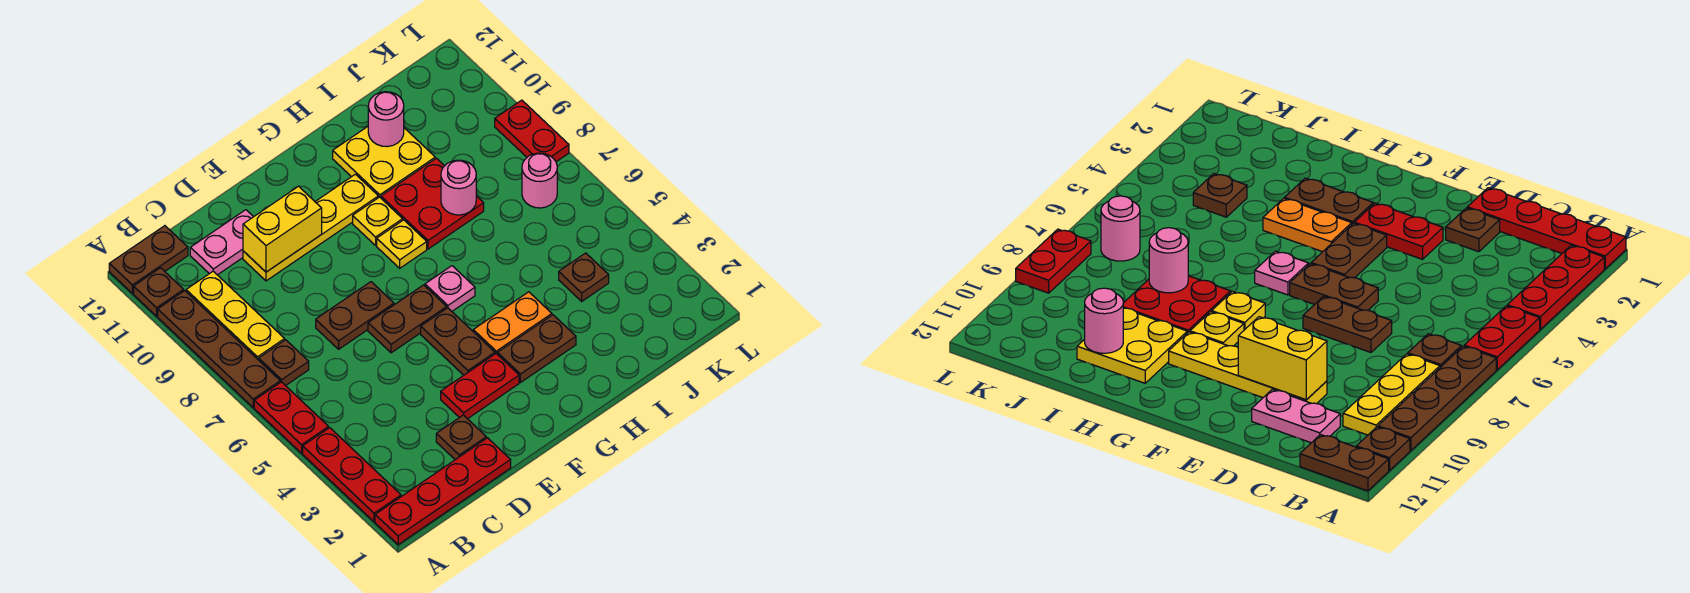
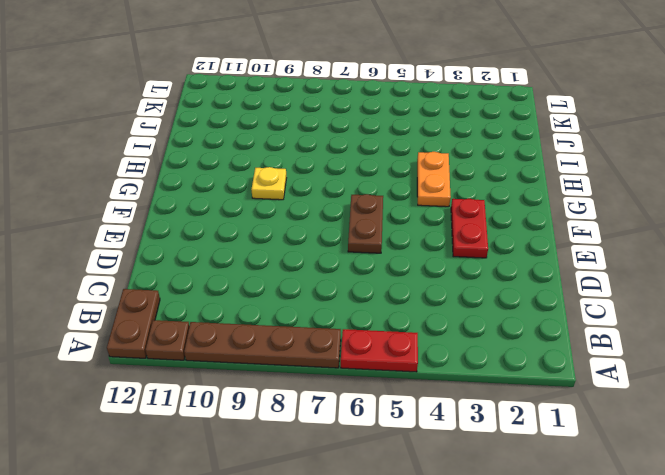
none -> red plate A1:D1 level 1
none -> red plate A2:A4 level 1
none -> brown plate B7 level 1

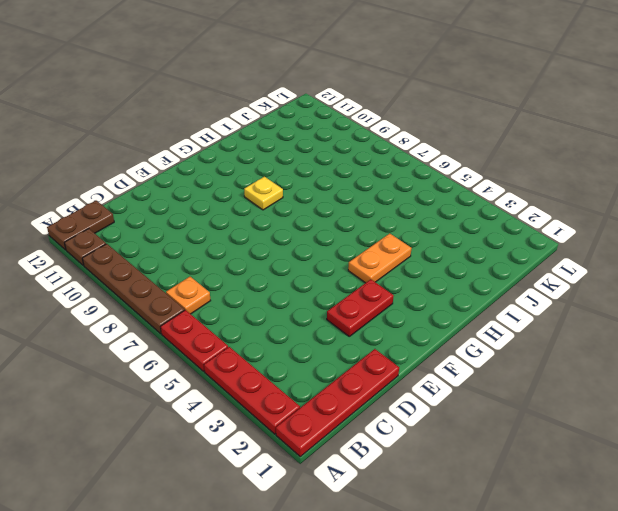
orange plate B7 level 1 -> brown plate B7 level 1
none -> yellow plate B8:B10 level 1
none -> pink plate C11:D11 level 1
none -> brown plate D2 level 1

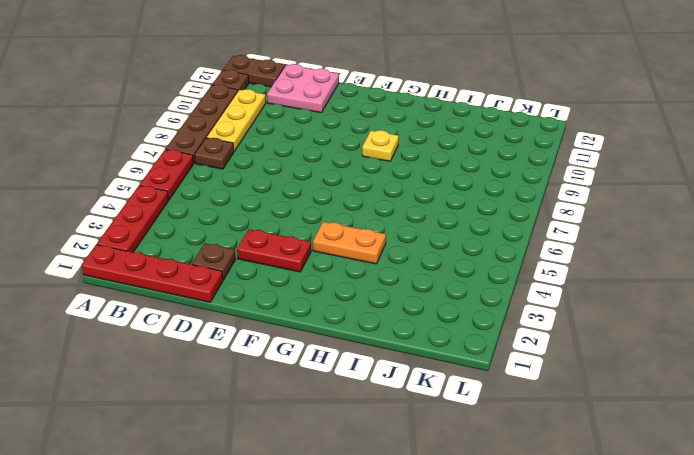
pink plate C11:D12 level 1 -> pink plate C11:D11 level 1
none -> brown plate D7:E7 level 1
none -> yellow plate D10:G10 level 1
none -> brown plate E6:F6 level 1

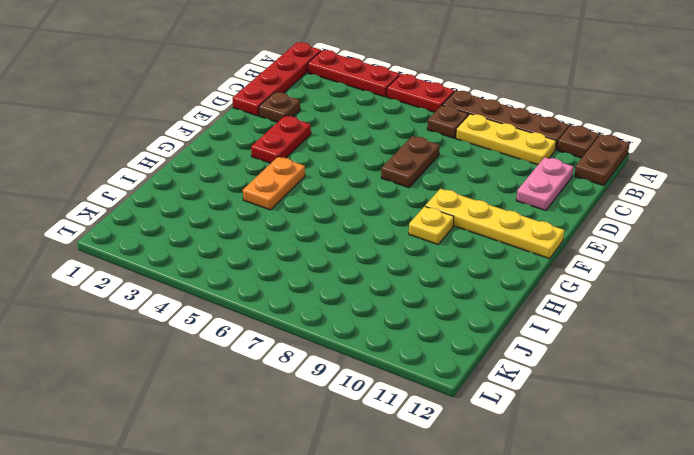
yellow plate F9:F12 level 1 -> yellow plate D10:G10 level 1
none -> brown plate E6:F6 level 1
none -> brown plate F4:F5 level 1
none -> brown plate G3:H3 level 1

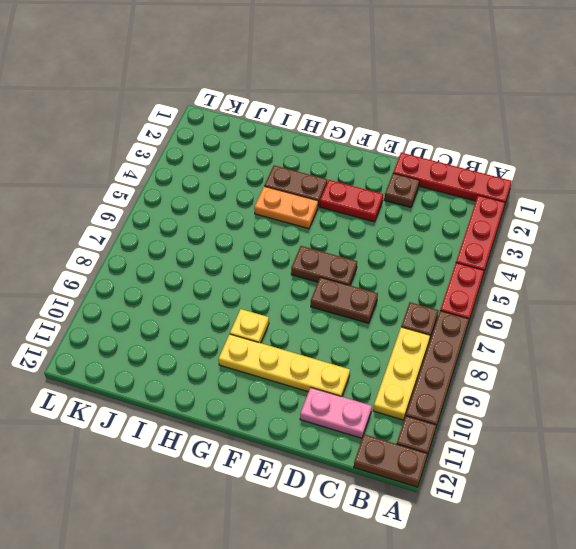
none -> brown plate F4:F5 level 1
none -> pink plate G6 level 1
none -> yellow plate G8 level 1

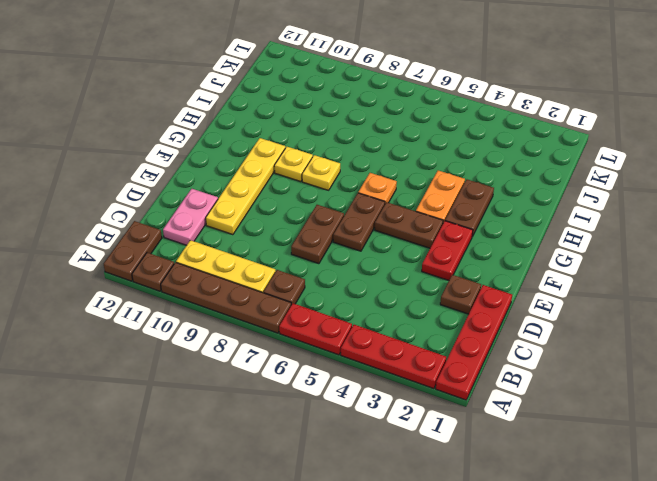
orange plate G6 level 1 -> pink plate G6 level 1
none -> red plate H8:I9 level 1
none -> yellow plate H10:I11 level 1
none -> brown plate J4 level 1

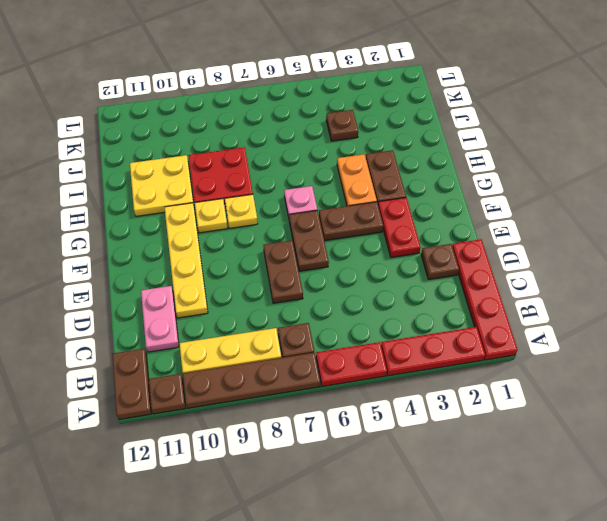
none -> pink round brick K7 level 1
none -> red plate L8:L9 level 1
none -> yellow brick D10:E10 level 2

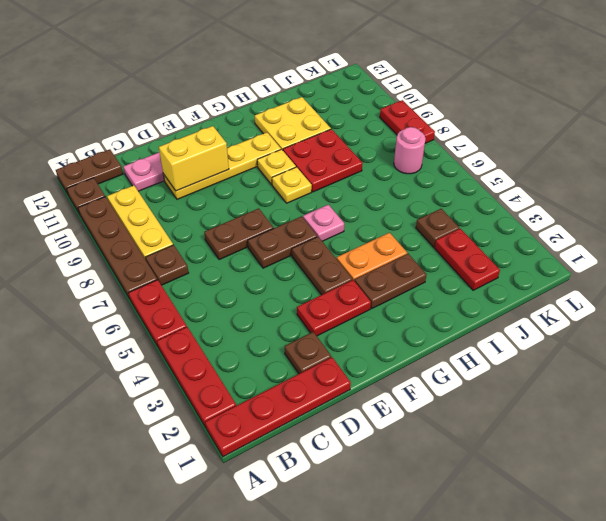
red plate J2:J3 level 1 -> none
none -> pink round brick I8 level 2
none -> pink round brick I11 level 2

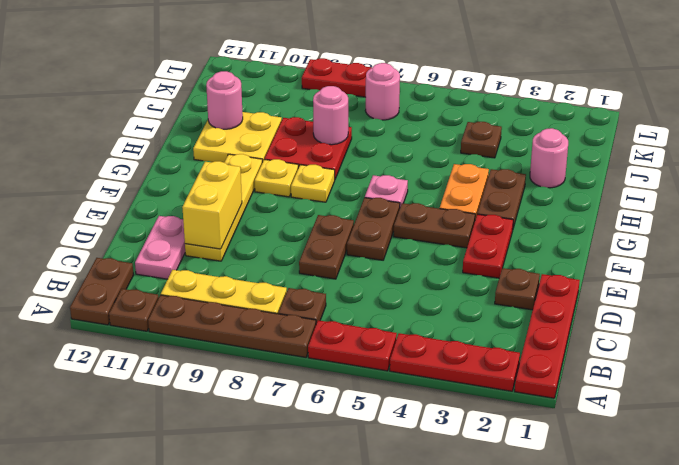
pink round brick I2 level 1 -> none

